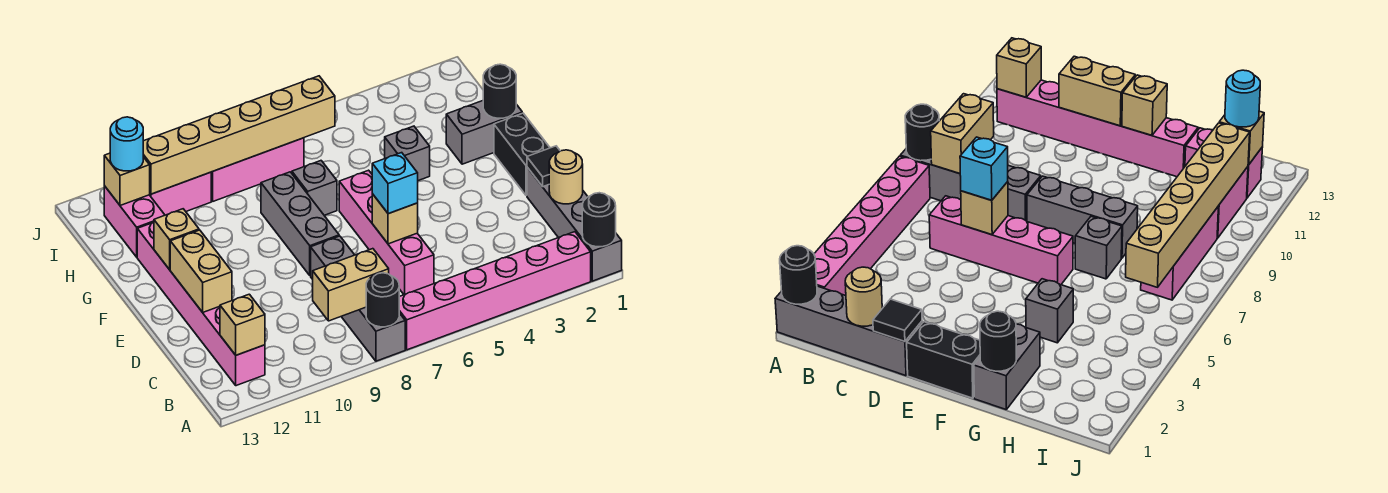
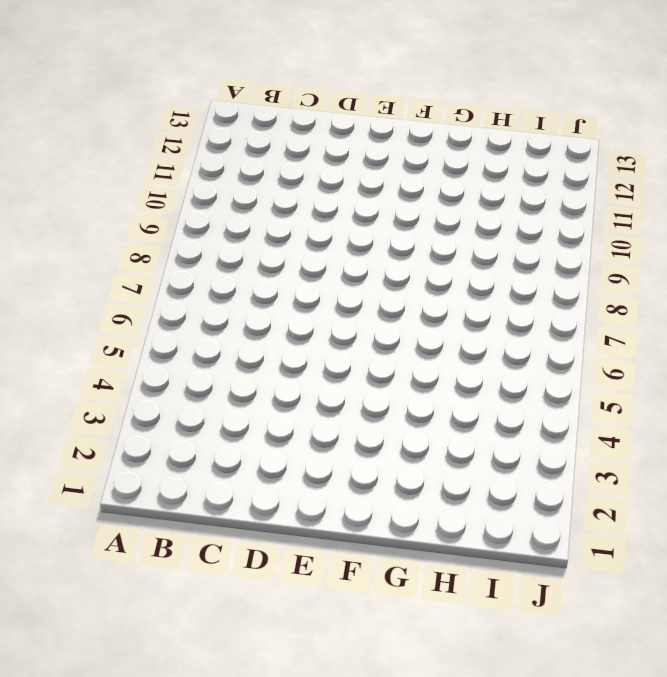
none -> grey brick A1:D1 level 1
none -> pink brick A2:A7 level 1
none -> grey brick A8:D8 level 1

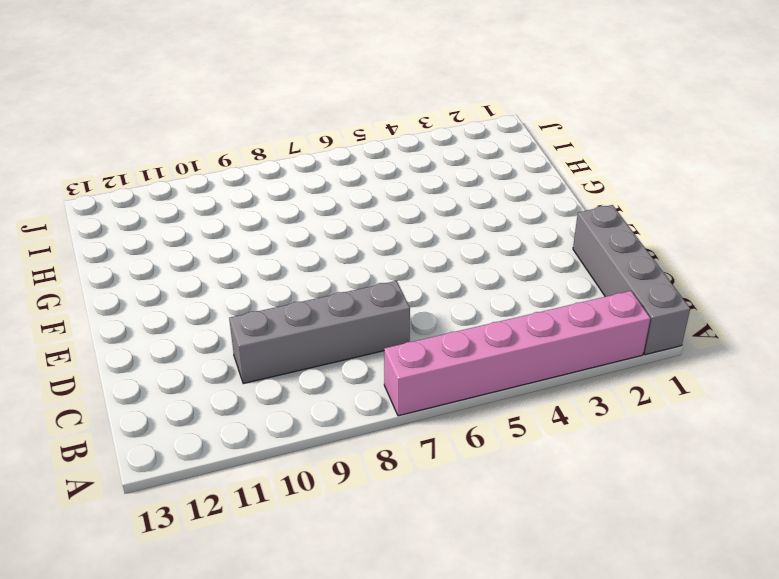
grey brick C7:C10 level 1 -> grey brick A8:D8 level 1
none -> pink brick B12:G12 level 1
none -> pink brick C6:F6 level 1
none -> black brick E1:F1 level 1

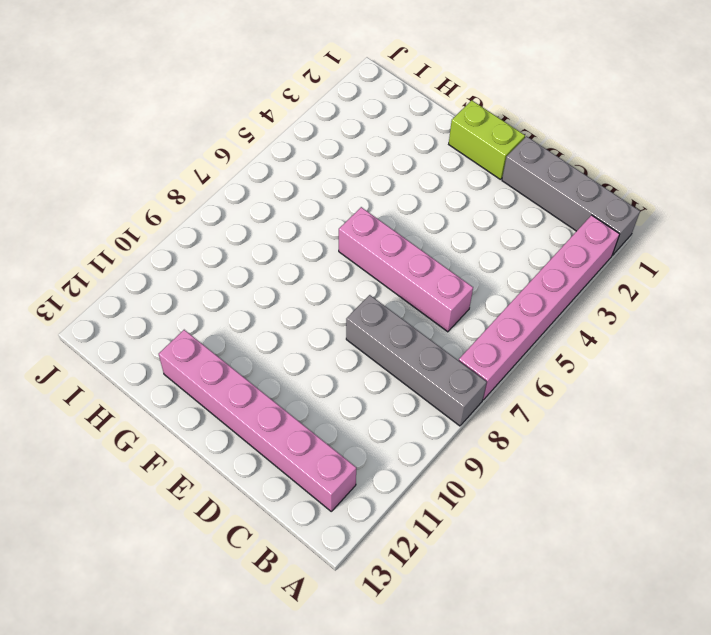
lime brick E1:F1 level 1 -> black brick E1:F1 level 1
none -> grey brick E8:G8 level 1
none -> grey brick G1:G2 level 1
none -> grey brick G4 level 1

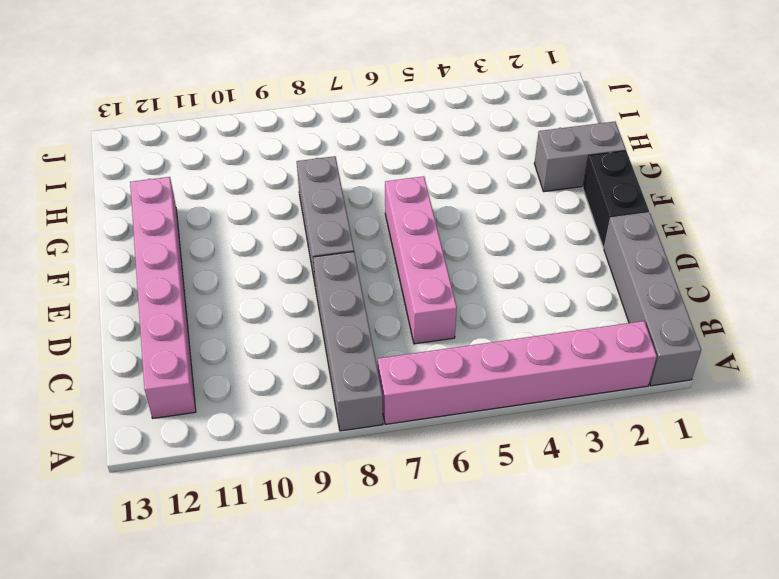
none -> grey brick G4 level 1
none -> grey brick G7 level 1
none -> pink brick H12:I12 level 1

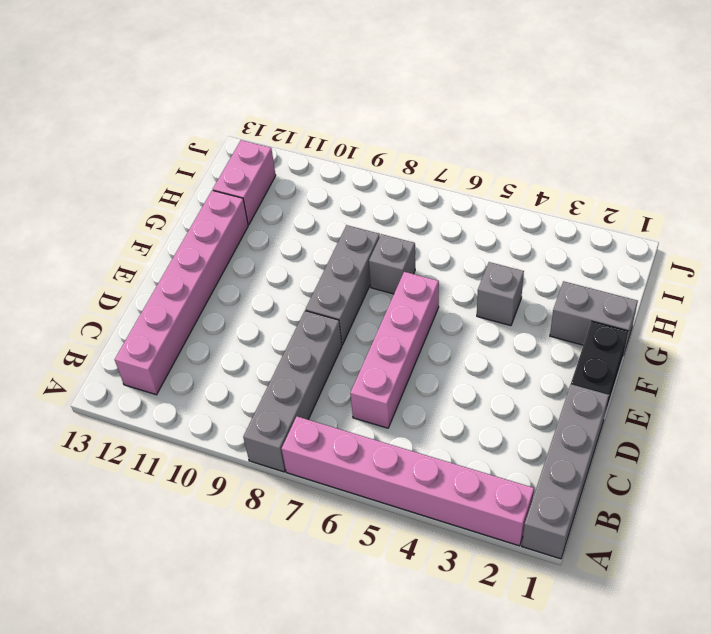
none -> pink brick I7:I9 level 1
none -> pink brick I10:I11 level 1
none -> black round brick A1 level 2

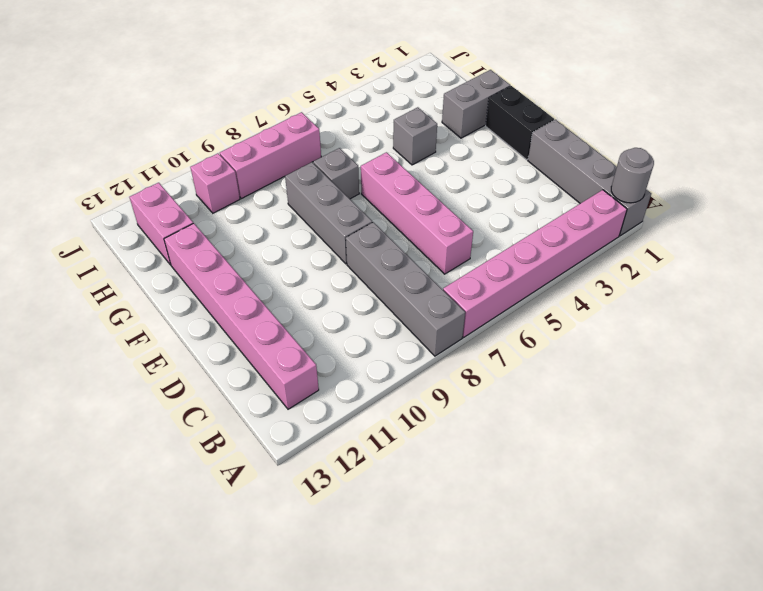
grey round brick A1 level 2 -> black round brick A1 level 2
pink brick I10 level 1 -> pink brick I10:I11 level 1
none -> black round brick A8 level 2
none -> tan brick B8:B9 level 2
none -> tan brick B12 level 2

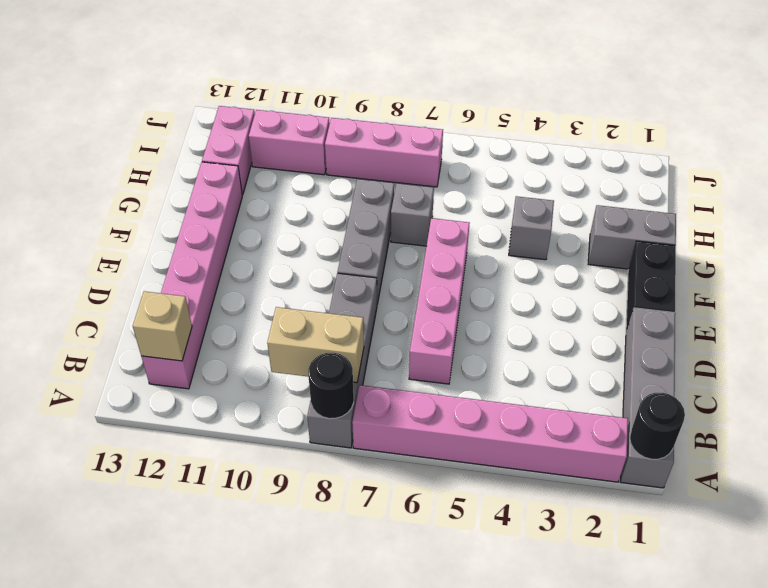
none -> tan round brick C1 level 2
none -> black tile D1 level 2
none -> tan brick D6 level 2

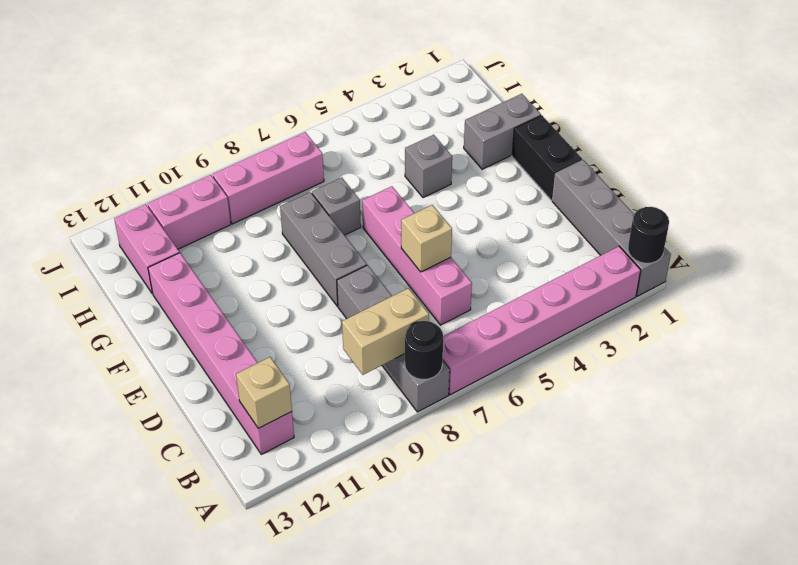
none -> tan round brick C1 level 2
none -> black tile D1 level 2
none -> tan brick D12:E12 level 2

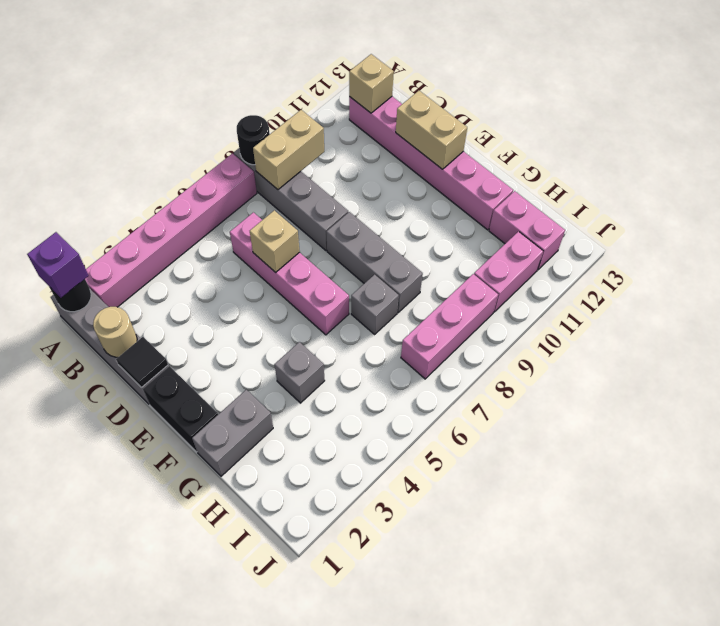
purple brick A1 level 3 -> none
none -> tan brick F12 level 2
none -> black round brick G1 level 2
none -> tan brick I6:I11 level 2

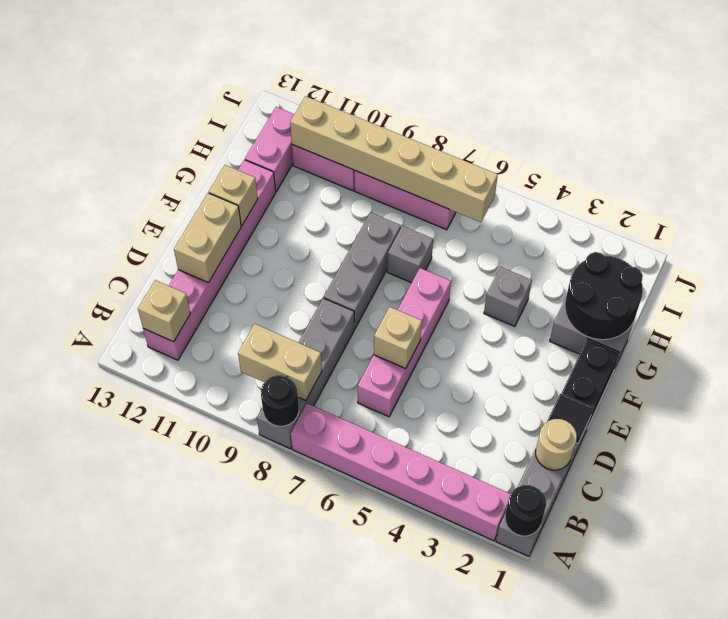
black round brick G1:H2 level 2 -> black round brick G1 level 2
none -> tan brick I12 level 2
none -> cyan brick D6 level 3
none -> cyan round brick I12 level 3

